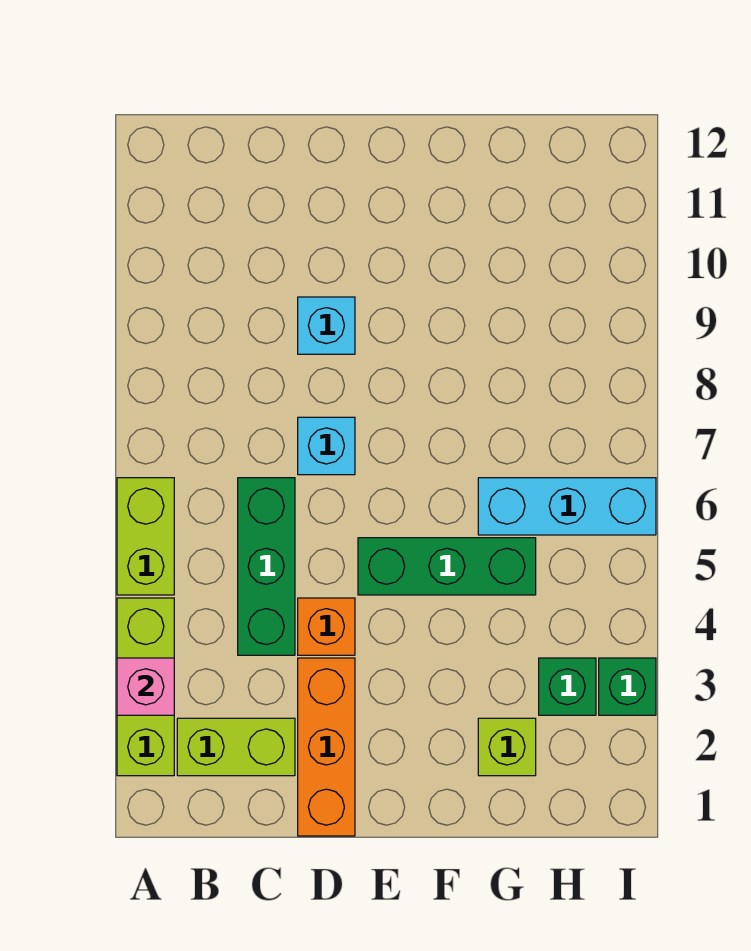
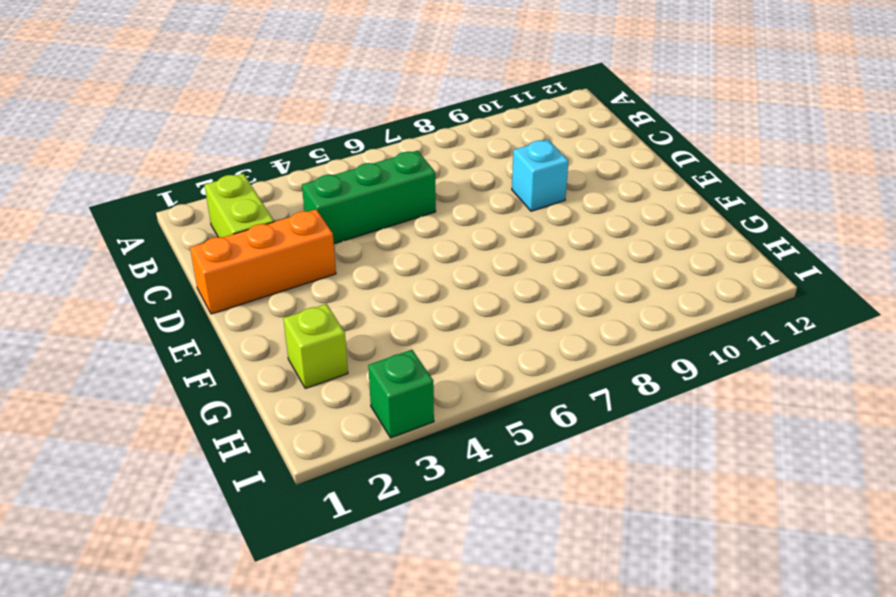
none -> lime brick A2:A4 level 1
none -> lime brick A5:A6 level 1
none -> orange brick D4 level 1

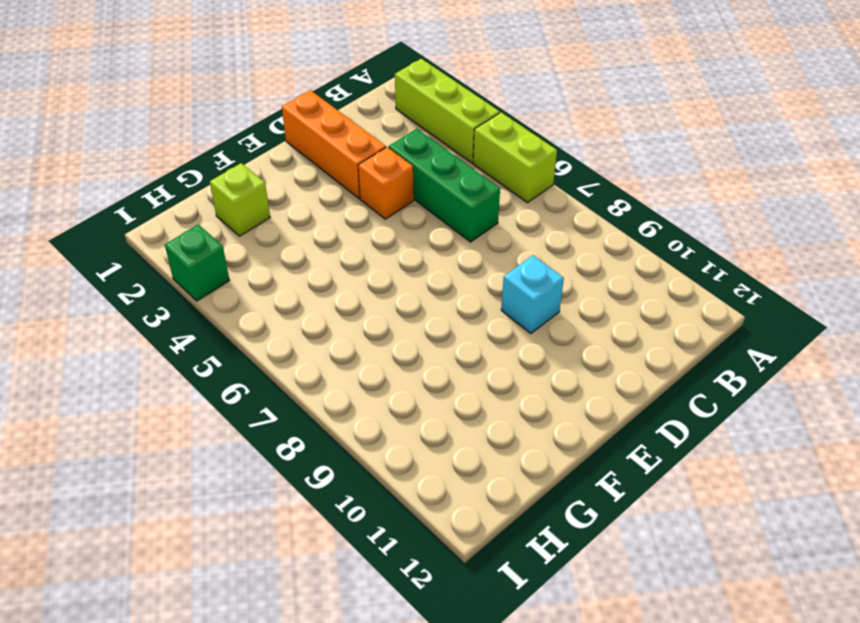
none -> lime brick B2:C2 level 1
none -> cyan brick D7 level 1
none -> green brick E5:G5 level 1

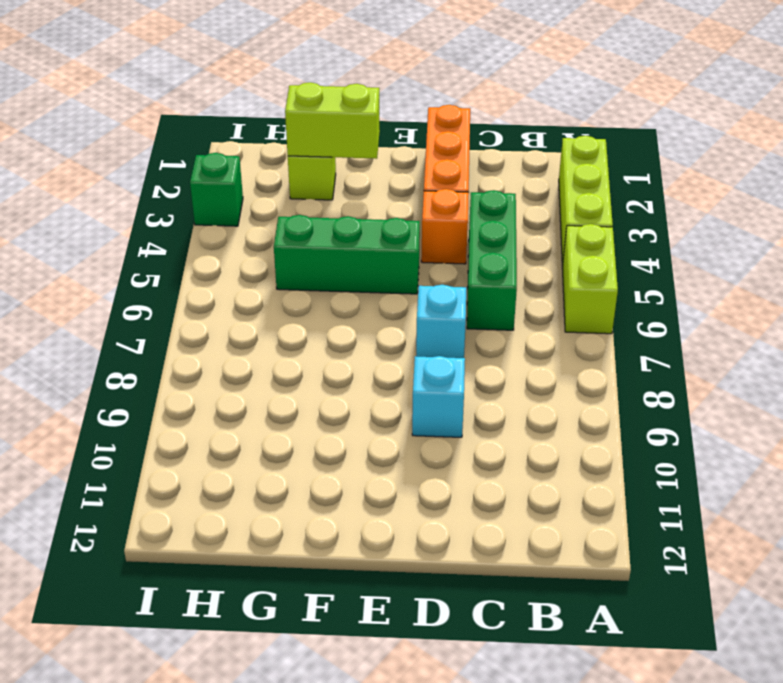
lime brick F2:G2 level 2 -> lime brick B2:C2 level 1
none -> cyan brick G6:I6 level 1
none -> green brick H3 level 1
none -> pink brick A3 level 2

